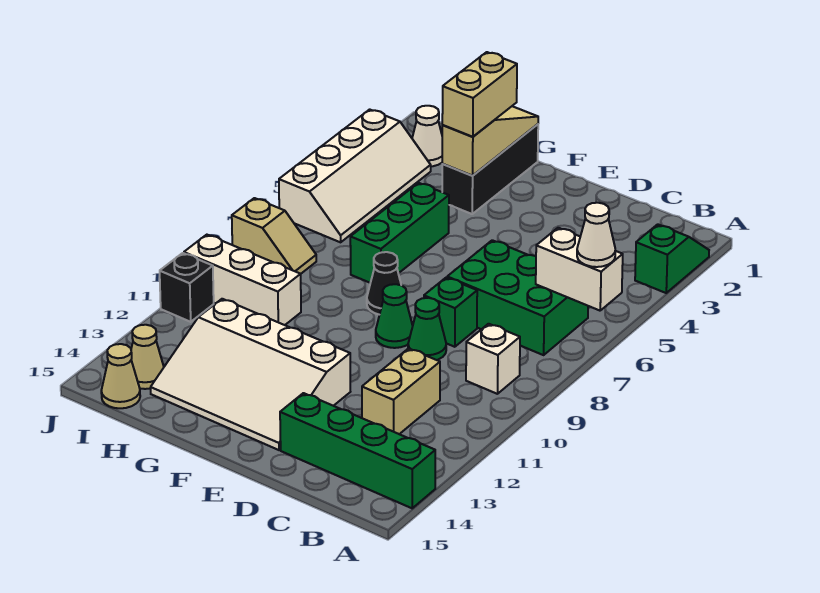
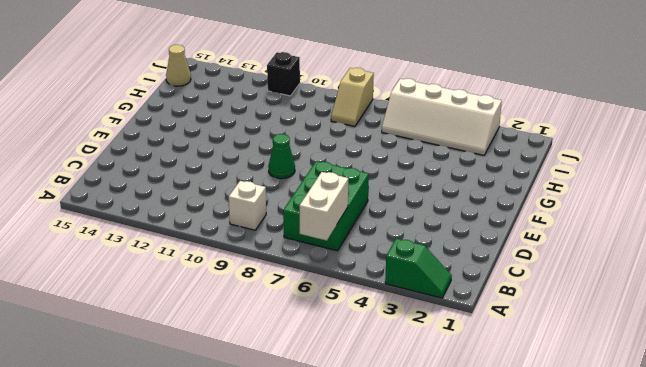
none -> green brick A14:D14 level 1
none -> tan brick C11:C12 level 1
none -> green brick D8 level 1

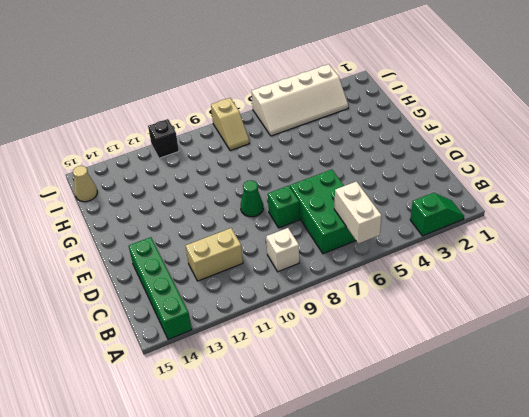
none -> green cone D9 level 1
none -> white slope E12:H14 level 1 top 12
none -> black cone F8 level 1

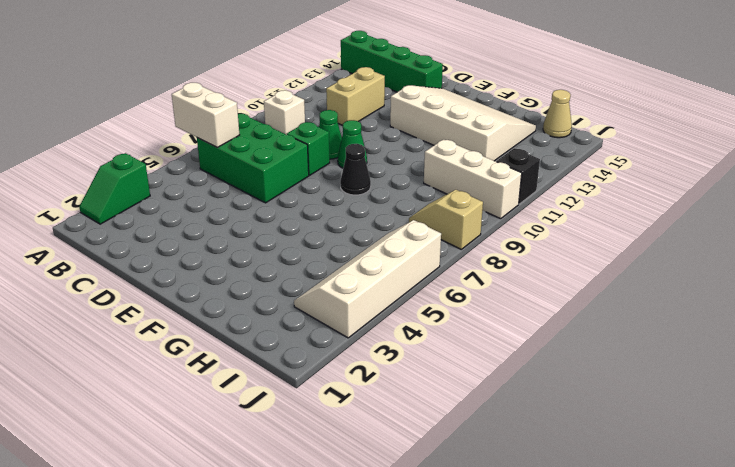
none -> black brick G1:G3 level 1
none -> green brick G5:G7 level 1
none -> white cone I2 level 1

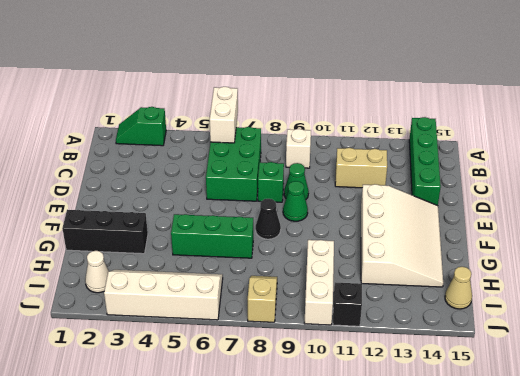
none -> tan cone I14 level 1
none -> tan slope G1:G3 level 2 top 3
none -> white cone A6 level 3

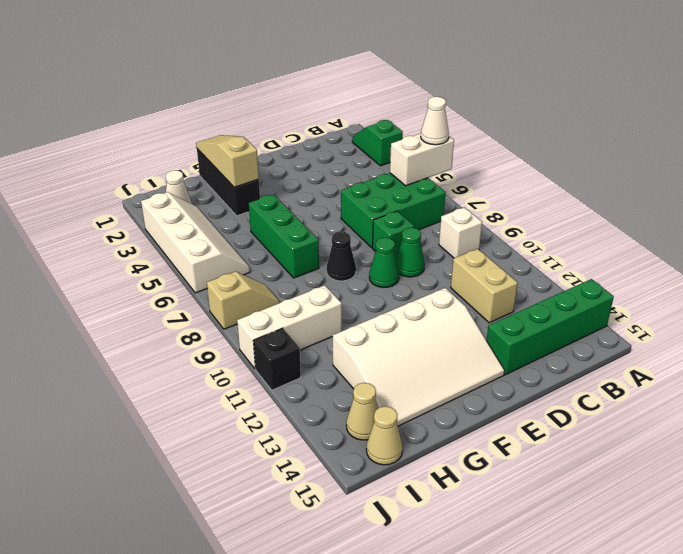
none -> tan brick G2:G3 level 3

